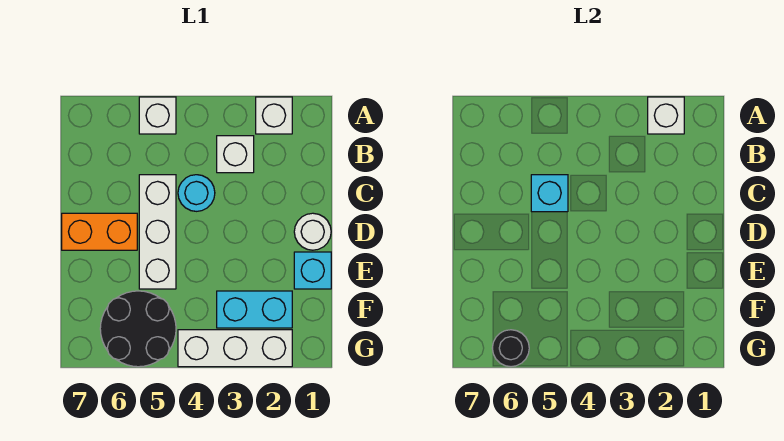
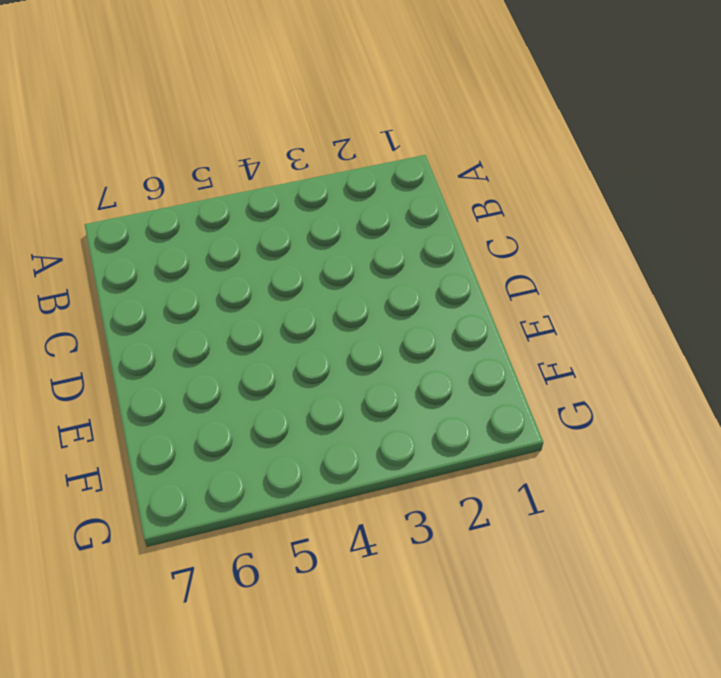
none -> white brick A2 level 1
none -> white brick A5 level 1
none -> white brick B3 level 1

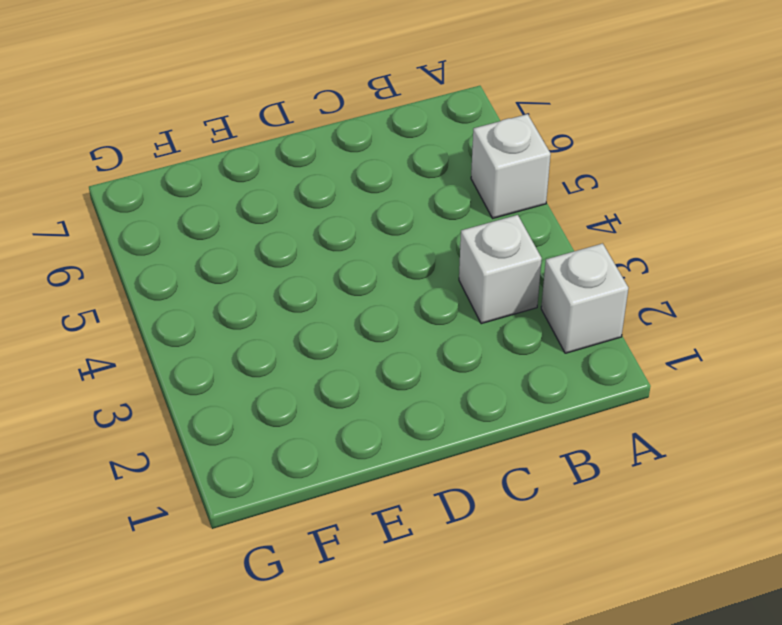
none -> cyan round brick C4 level 1
none -> white brick C5:E5 level 1
none -> white round brick D1 level 1

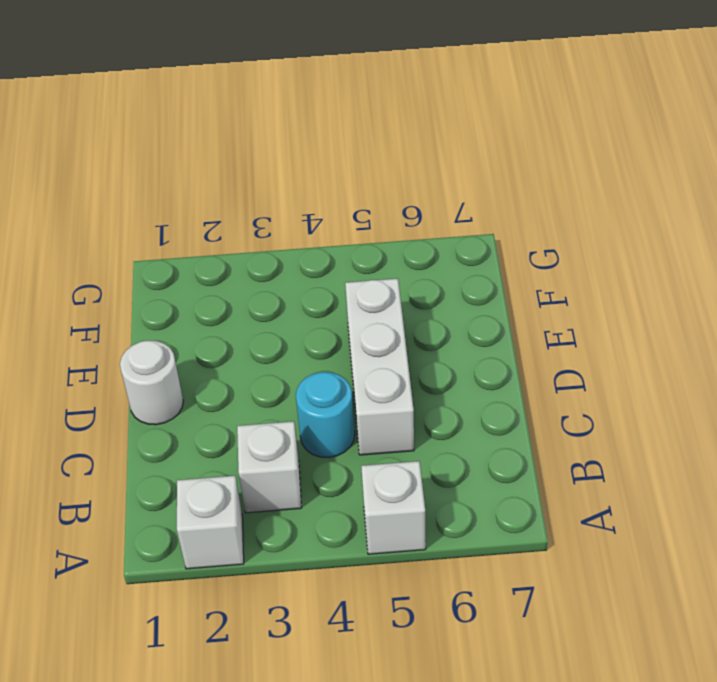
none -> orange brick D6:D7 level 1
none -> cyan brick E1 level 1
none -> cyan brick F2:F3 level 1

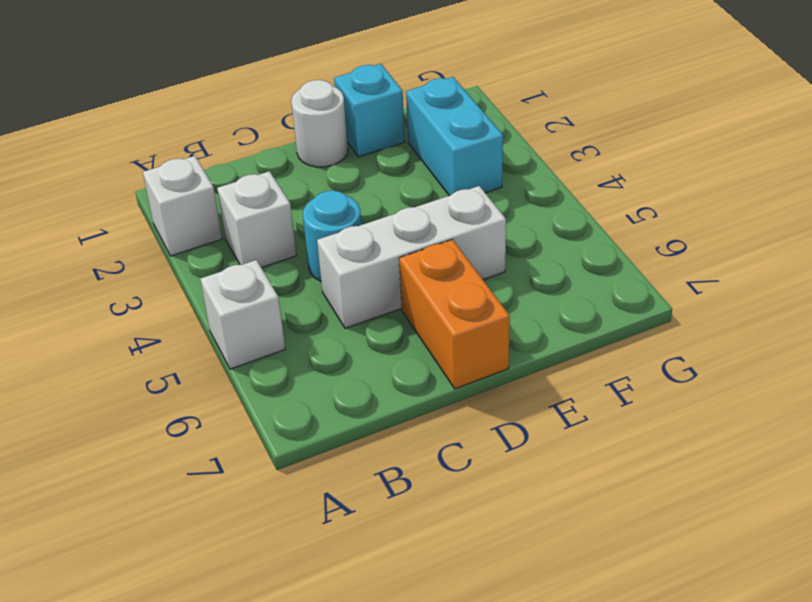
none -> black round brick F5:G6 level 1
none -> white brick G2:G4 level 1
none -> white brick A2 level 2

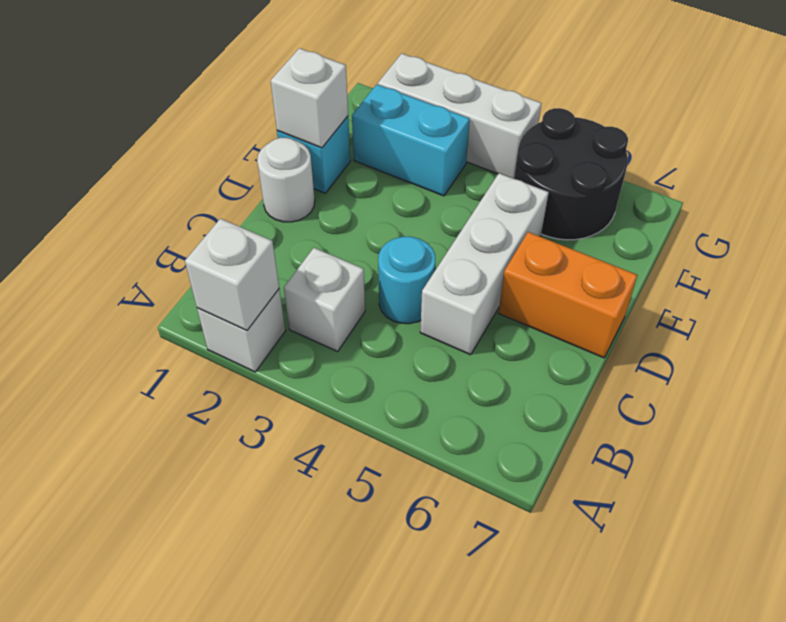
white brick E1 level 2 -> white brick A5 level 1
none -> cyan brick C5 level 2
none -> black round brick G6 level 2

